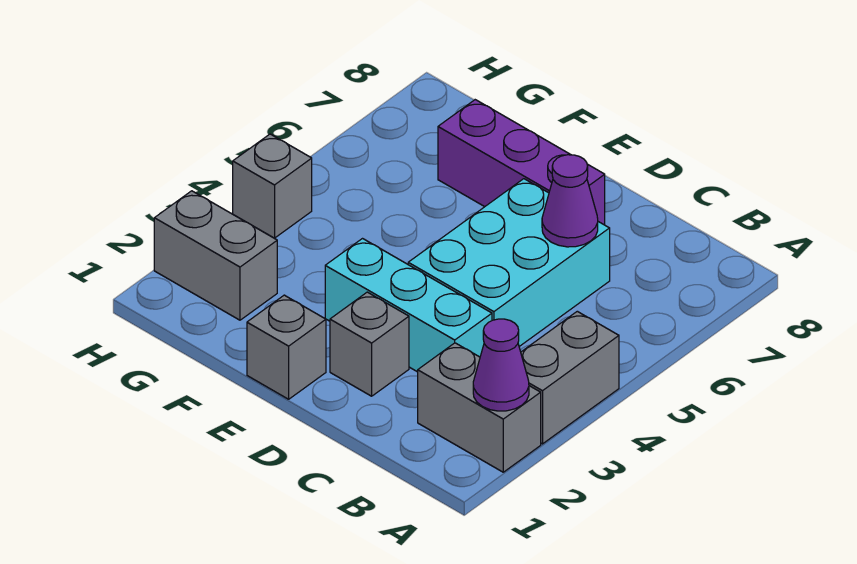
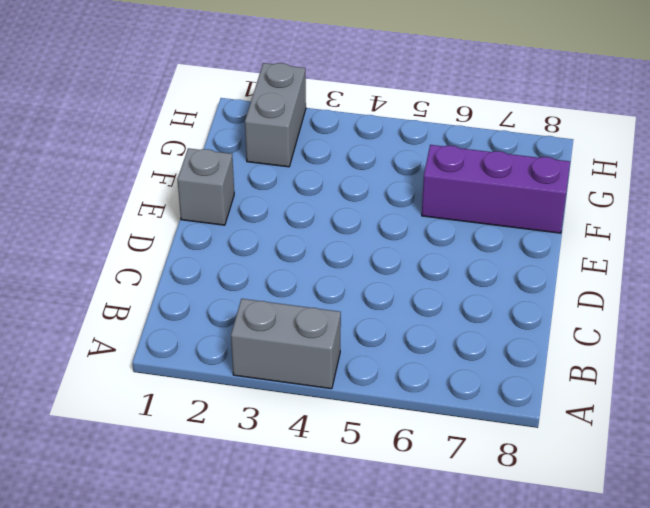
purple brick F6:F8 level 1 -> purple brick D7:F7 level 1
none -> grey brick A2:B2 level 1
none -> cyan brick C3:E3 level 1

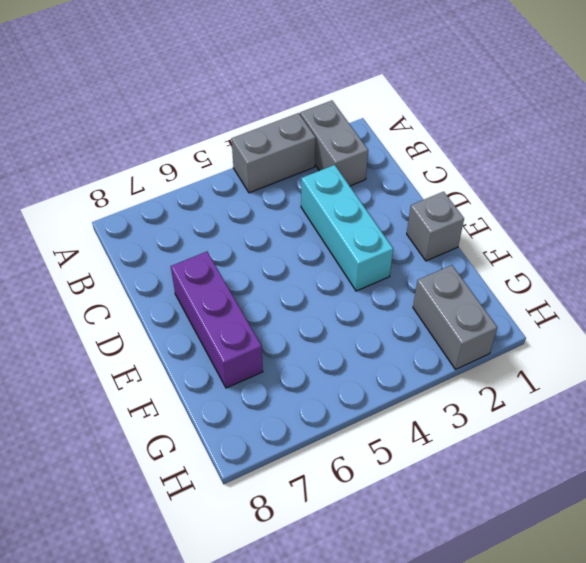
none -> cyan brick C4:D6 level 1
none -> grey brick D2 level 1

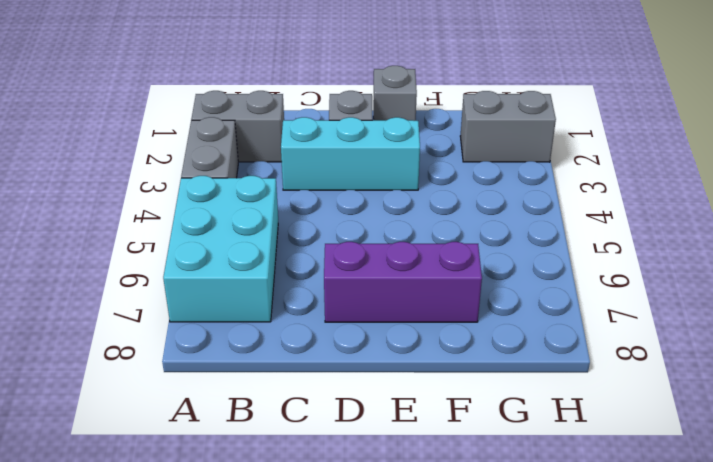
cyan brick A5:B7 level 1 -> cyan brick C4:D6 level 1
none -> grey brick H4 level 1
none -> purple cone A2 level 2

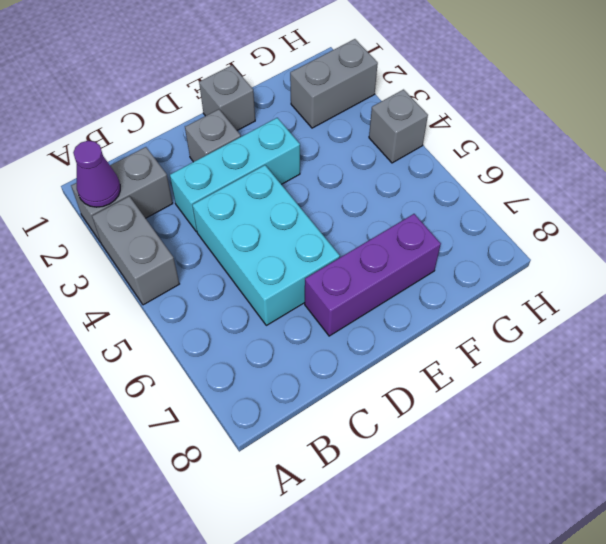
none -> purple cone C6 level 2

